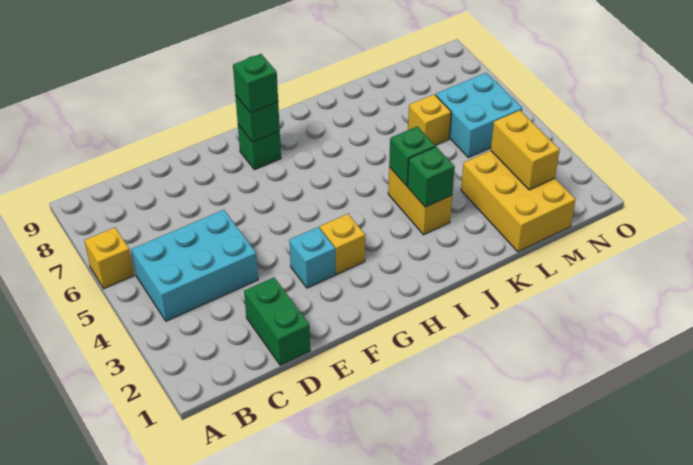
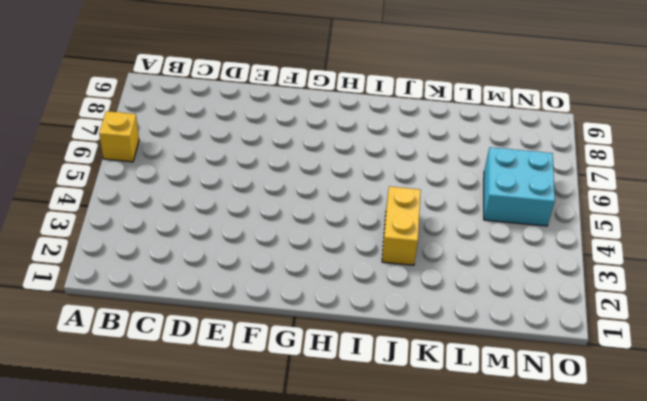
none -> cyan brick B4:D5 level 1
none -> green brick D1:D2 level 1
none -> cyan brick F3 level 1

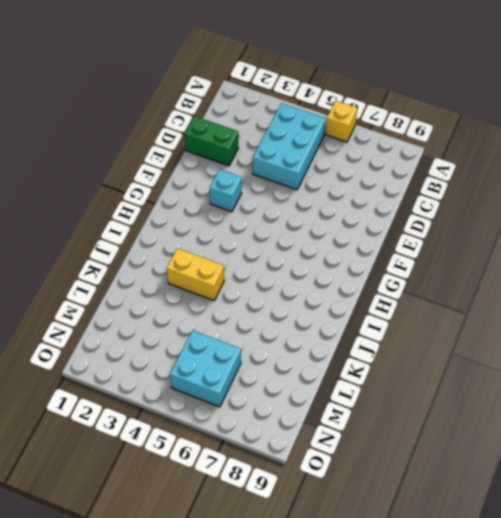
none -> yellow brick G3 level 1
none -> green brick G8 level 1
none -> yellow brick L1:M3 level 1

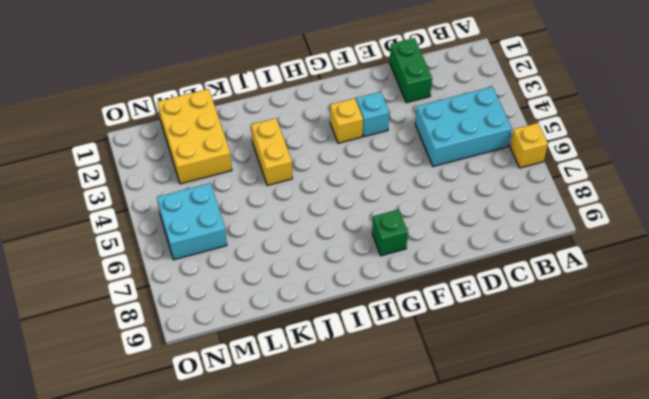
none -> yellow brick L6 level 1
none -> green brick G8 level 2
none -> green brick J3 level 2

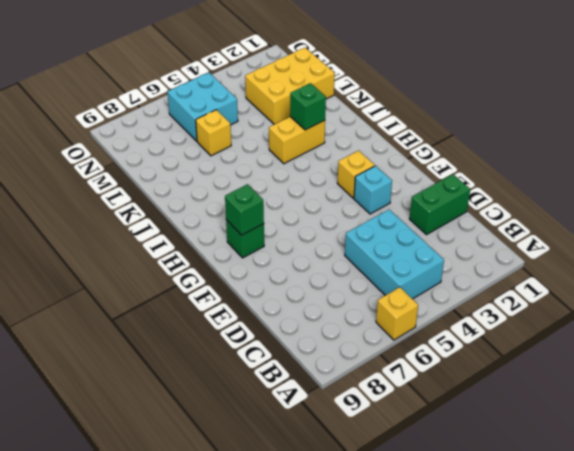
none -> green brick J4 level 2
none -> yellow brick M2:M3 level 2
none -> green brick G8 level 3

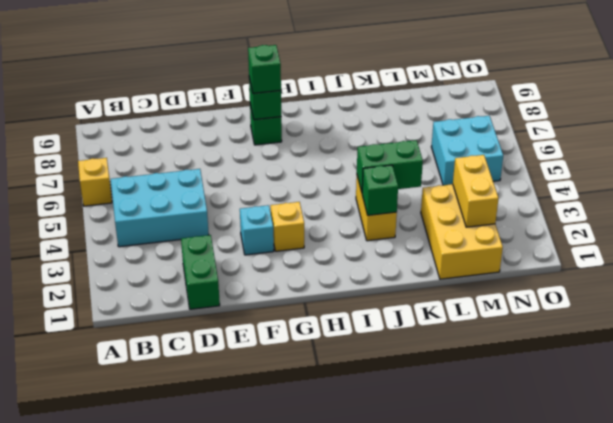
green brick J4:K4 level 2 -> green brick J4 level 2
none -> yellow brick L6 level 1

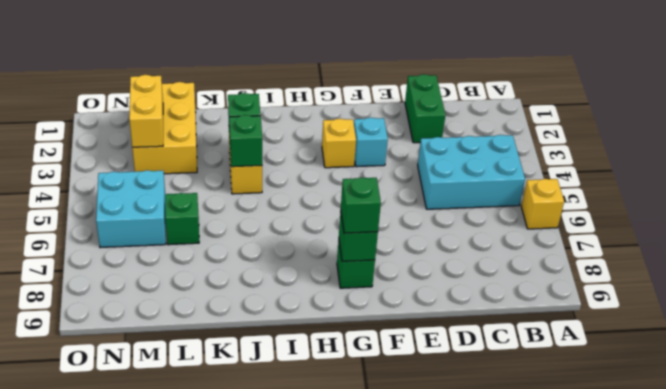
green brick L6 level 1 -> yellow brick L6 level 1

